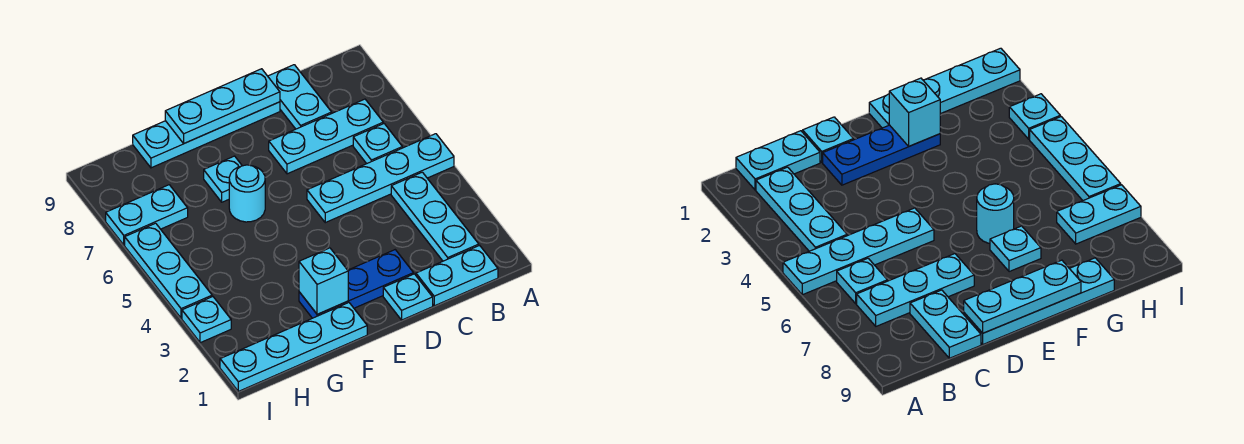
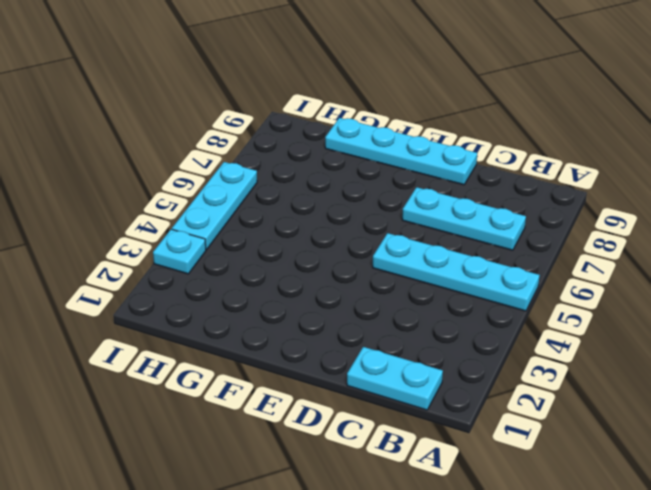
none -> cyan plate B2:B4 level 1
none -> cyan plate B6 level 1
none -> cyan plate C8:C9 level 1

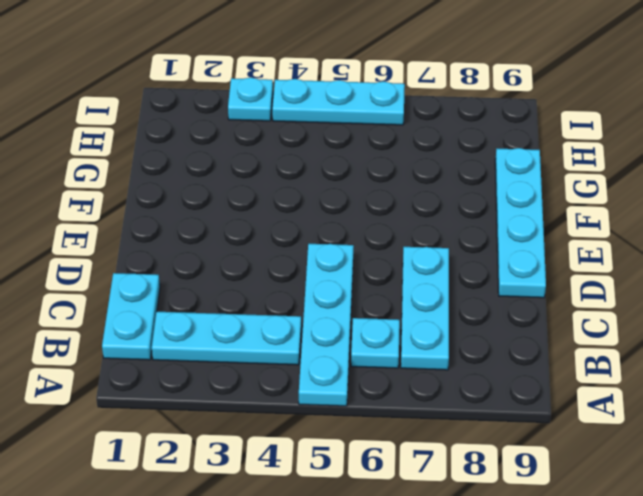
none -> cyan plate C8:C9 level 1
none -> cyan plate D1 level 1
none -> blue plate D2:F2 level 1

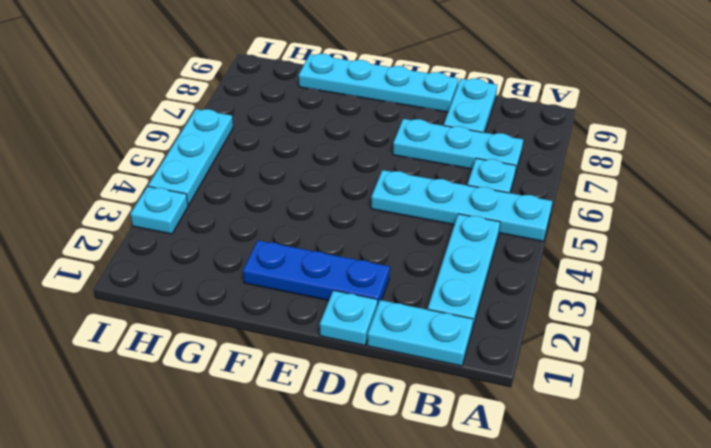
none -> cyan plate F1:I1 level 1
none -> cyan round brick F6 level 1
none -> cyan plate F7 level 1

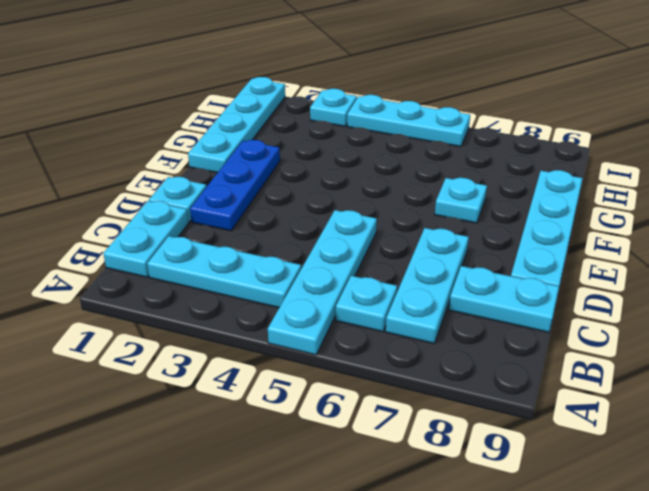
none -> cyan round brick F6 level 1
none -> cyan plate H7:I7 level 1
none -> cyan plate D9:F9 level 2

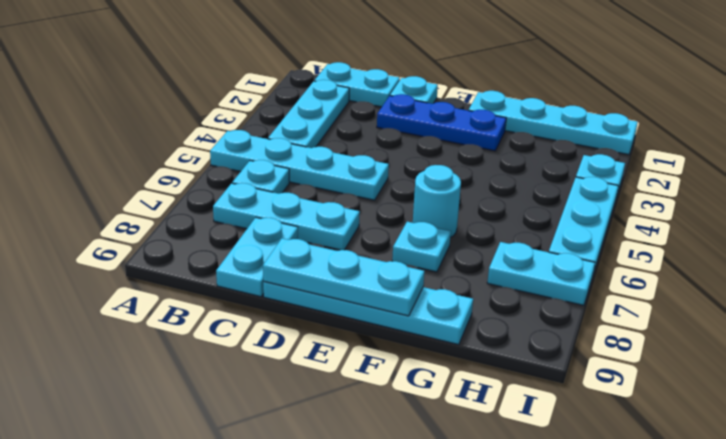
none -> cyan brick F2 level 2

